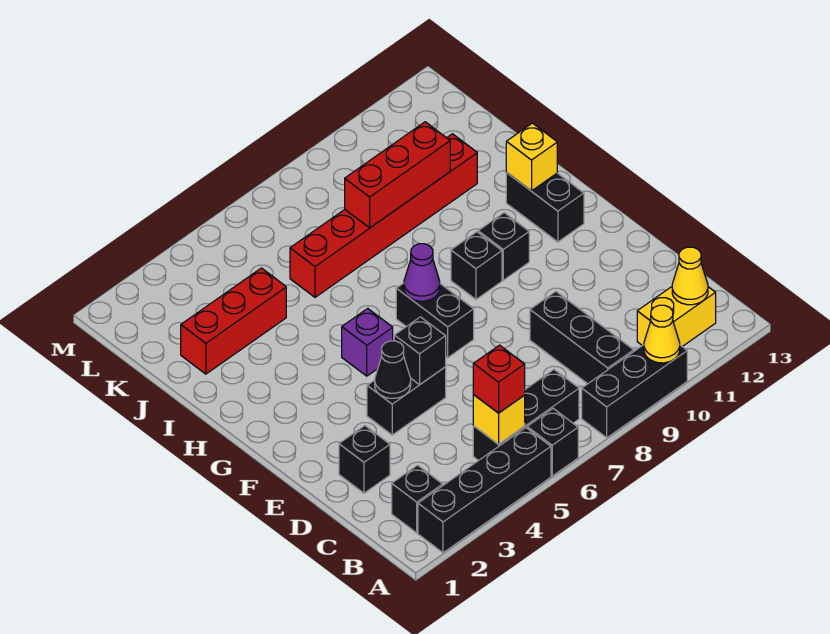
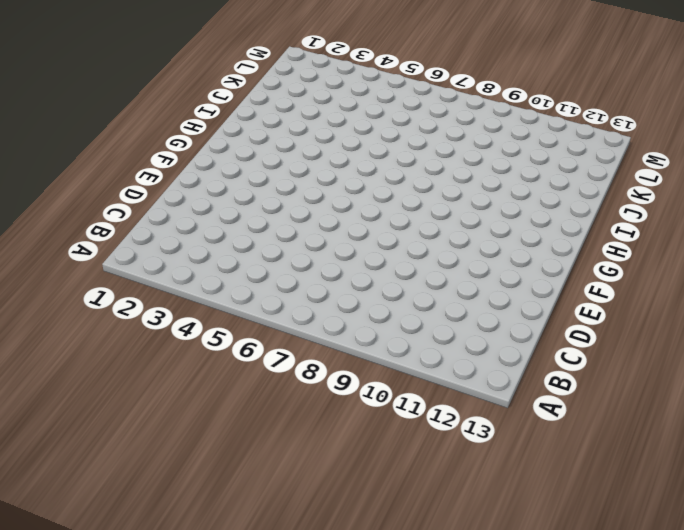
none -> black brick A2:A5 level 1
none -> black brick A6 level 1
none -> black brick A8:A10 level 1

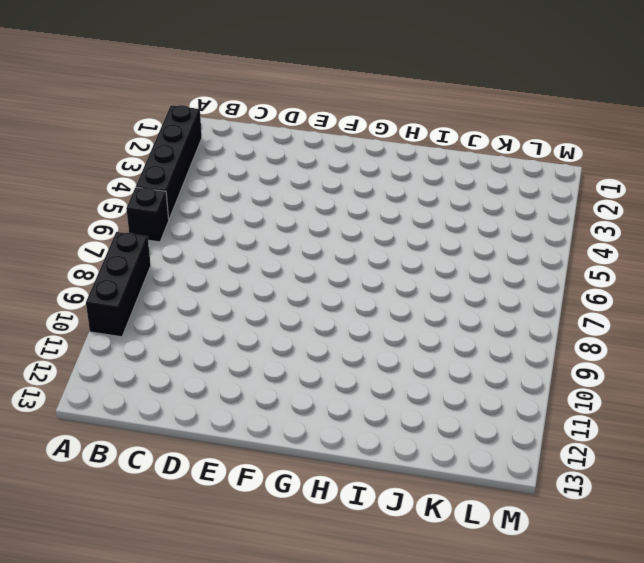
none -> black brick B2 level 1
none -> black brick B5:B7 level 1
none -> black brick B9:D9 level 1

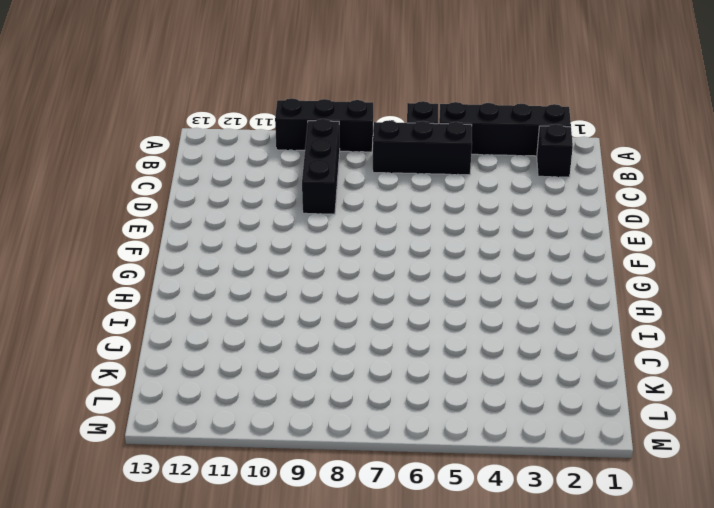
none -> yellow brick B11:B12 level 1
none -> black brick D2 level 1
none -> black brick E4:E5 level 1

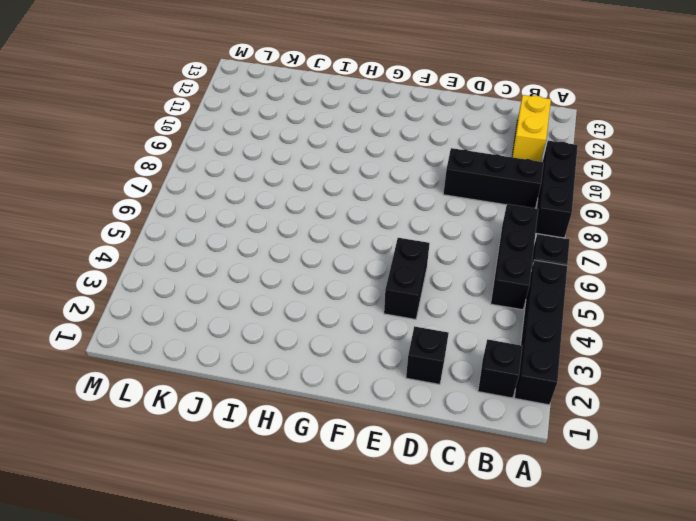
none -> black brick F7:G7 level 1
none -> purple brick G5 level 1
none -> black brick G9 level 1

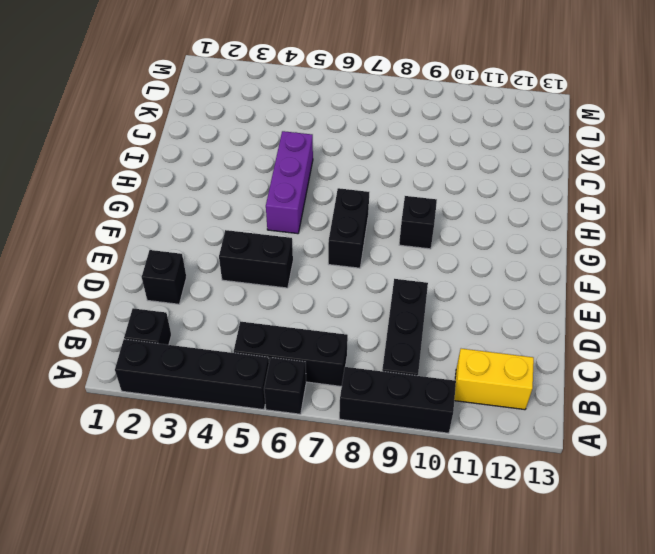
purple brick G5:I5 level 1 -> purple brick G5 level 1
none -> black brick G10 level 1
none -> black brick G12:H12 level 1
none -> red brick J2:J4 level 1

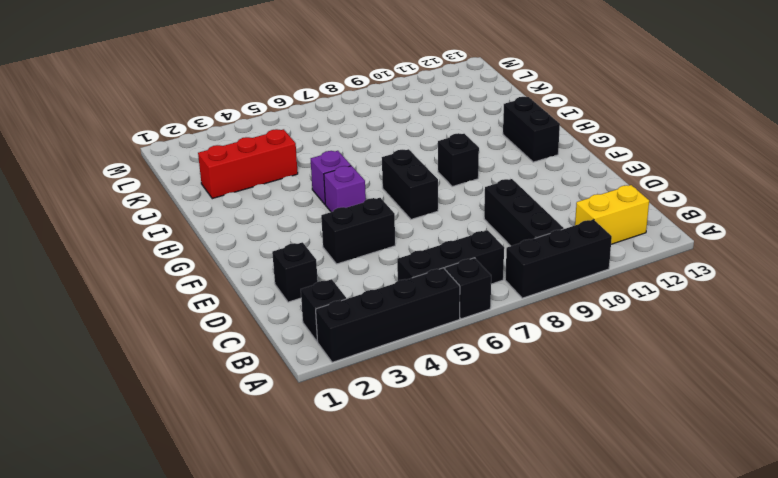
purple brick H5 level 1 -> none
none -> black brick G10 level 1
none -> red brick J6:J11 level 1
none -> yellow cone A10 level 2

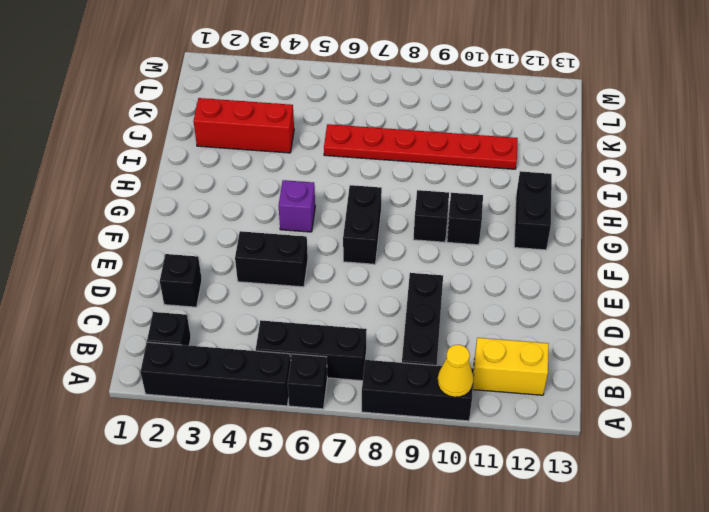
red plate J6:J11 level 1 -> red brick J6:J11 level 1
none -> yellow brick B5 level 2
none -> yellow cone B12 level 2
none -> black cone E4 level 2

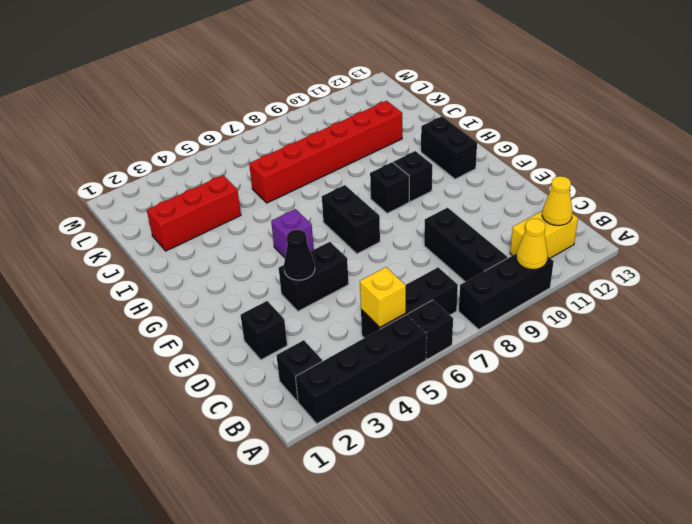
none -> black brick E5 level 2
none -> purple cone G7 level 2
none -> yellow brick H12 level 2

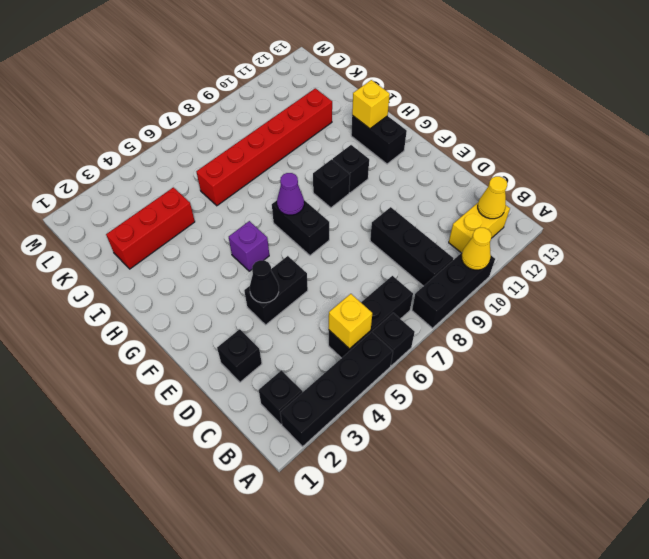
none -> black brick E5 level 2
none -> red brick J8:J10 level 2
none -> red brick B5 level 3

